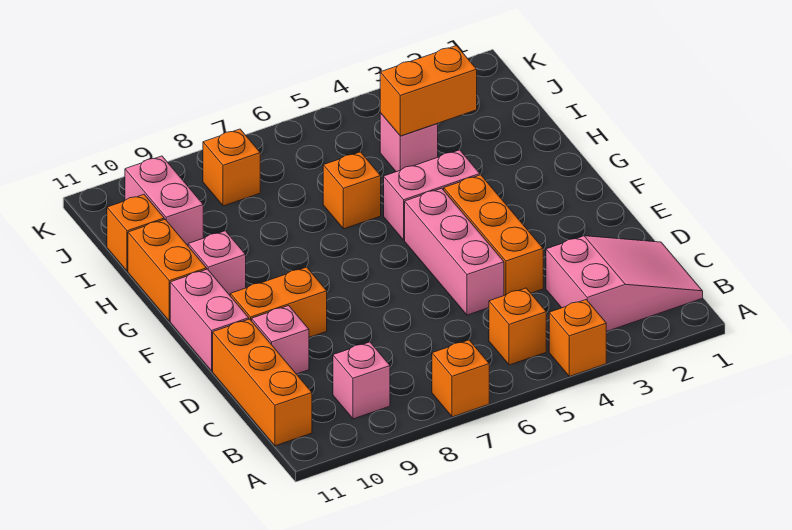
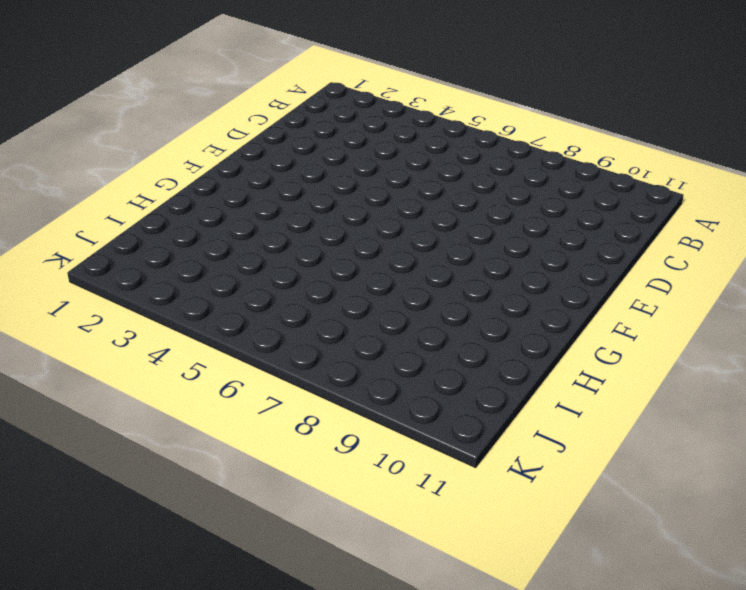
none -> orange brick A4 level 1
none -> orange brick A7 level 1
none -> pink slope B1:C3 level 1 top 3

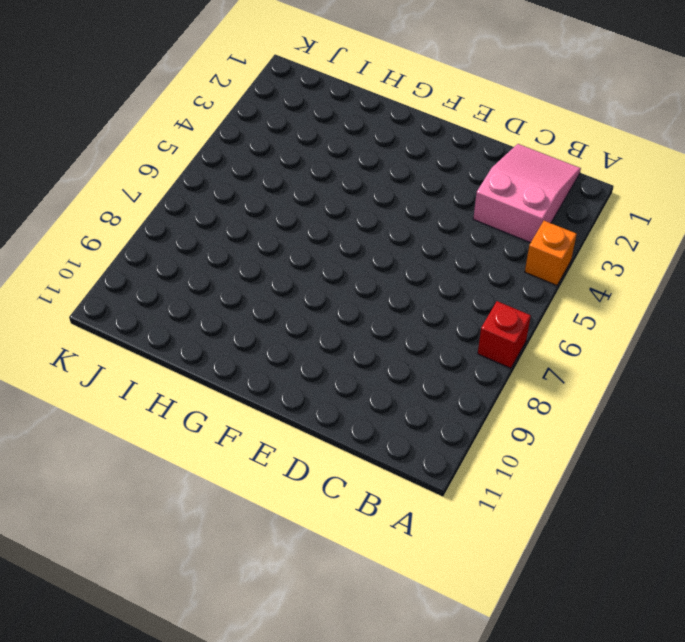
red brick A7 level 1 -> orange brick A7 level 1
none -> orange brick B5 level 1
none -> pink brick B9 level 1
none -> orange brick B11:D11 level 1

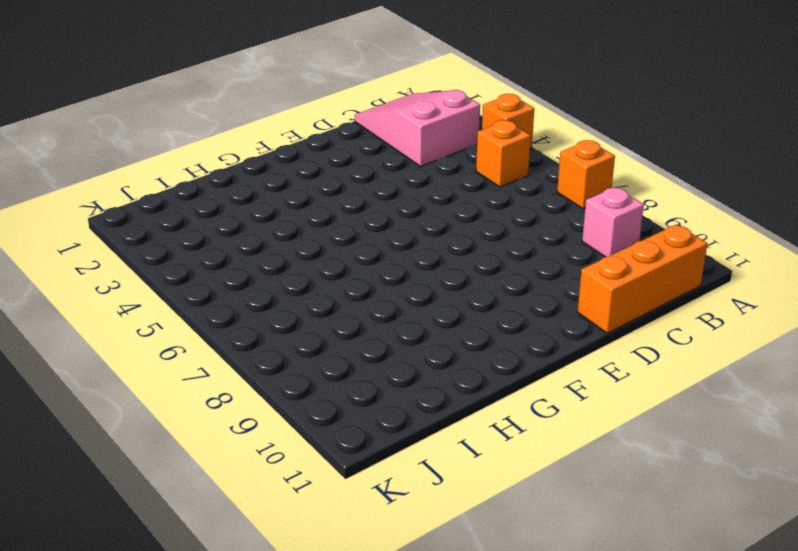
none -> orange brick D4:F4 level 1
none -> pink brick D5:F5 level 1
none -> pink brick D10 level 1

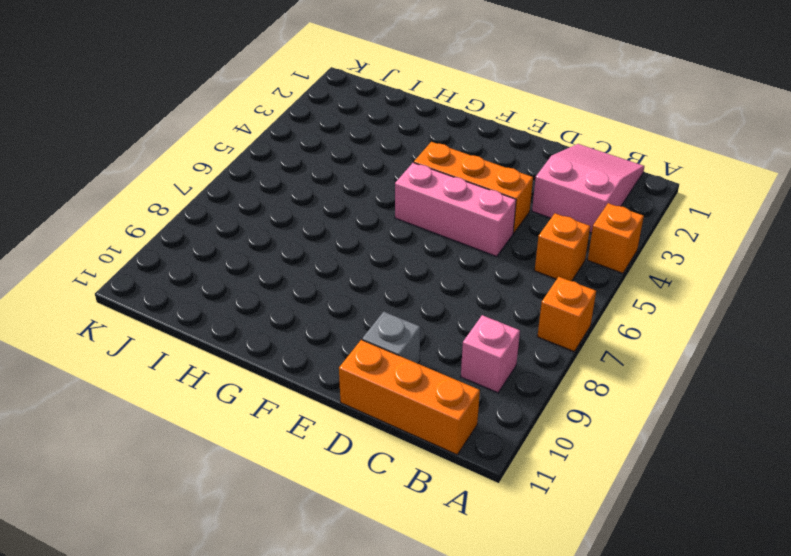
grey brick D10 level 1 -> pink brick D10 level 1
none -> orange brick E9:E10 level 1
none -> pink brick E11:F11 level 1
none -> pink brick G4:G5 level 1

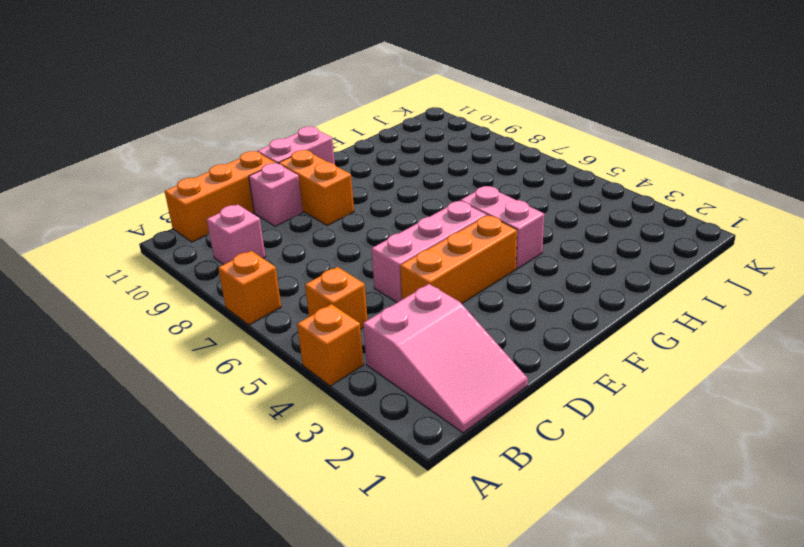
none -> pink brick G10 level 1
none -> orange brick G11:H11 level 1
none -> orange brick H6 level 1

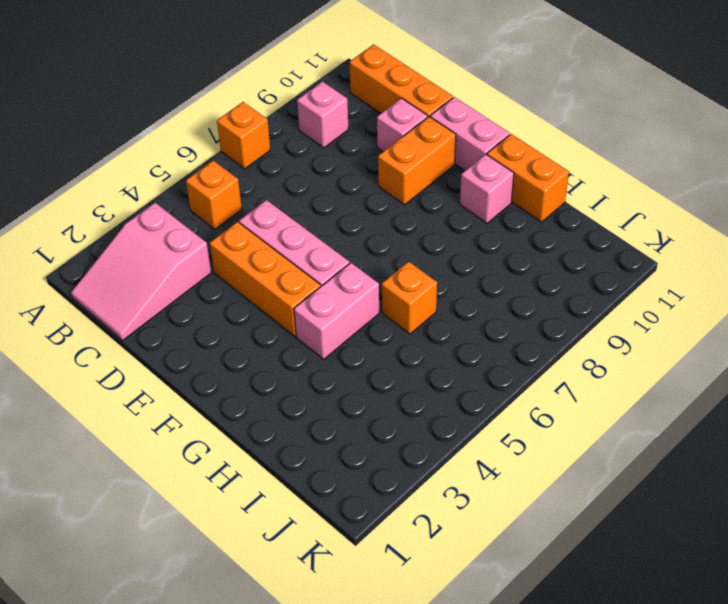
none -> orange brick A4 level 1
none -> pink brick I4 level 1
none -> pink brick I10:J10 level 1

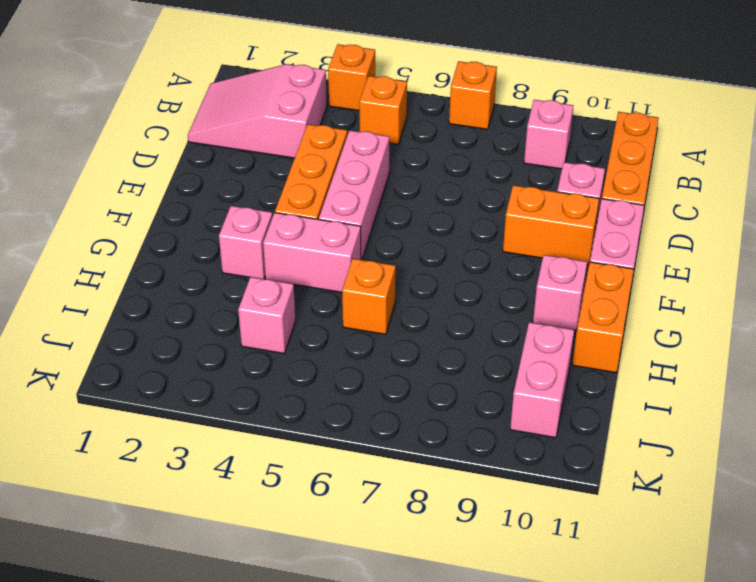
pink brick G3 level 1 -> none
none -> orange brick I11 level 1
none -> orange brick J8 level 1
none -> orange brick I3:I4 level 2

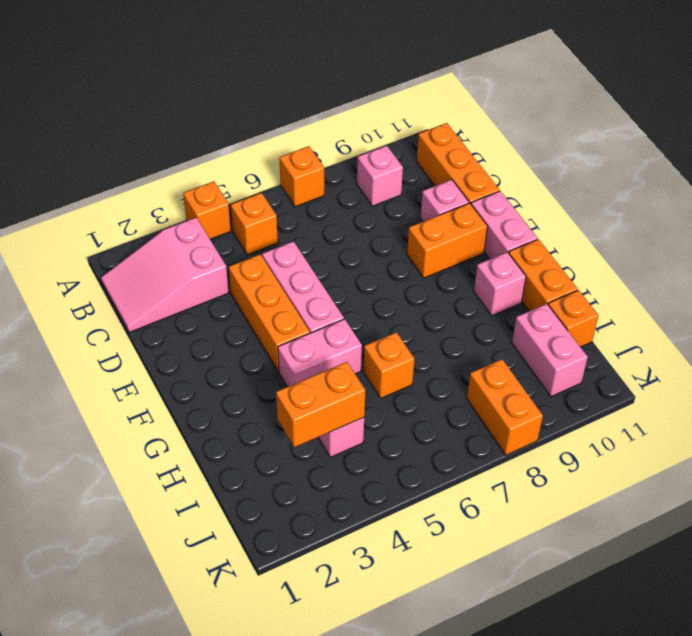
orange brick J8:K8 level 1 -> orange brick J8 level 1

